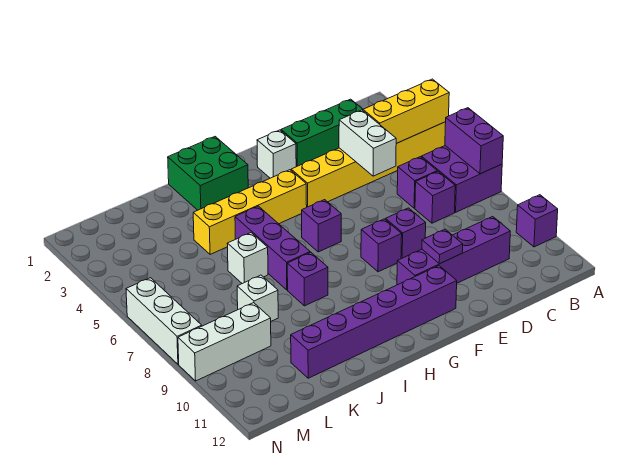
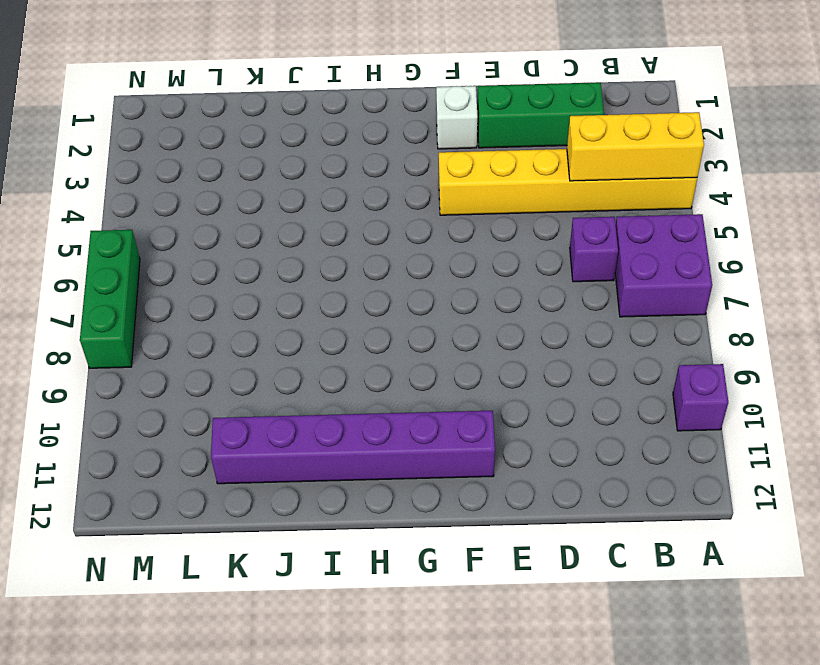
green brick N6:N8 level 1 -> white brick N6:N8 level 1
none -> purple brick C7 level 1
none -> purple brick C10:F10 level 1
none -> purple brick E8 level 1

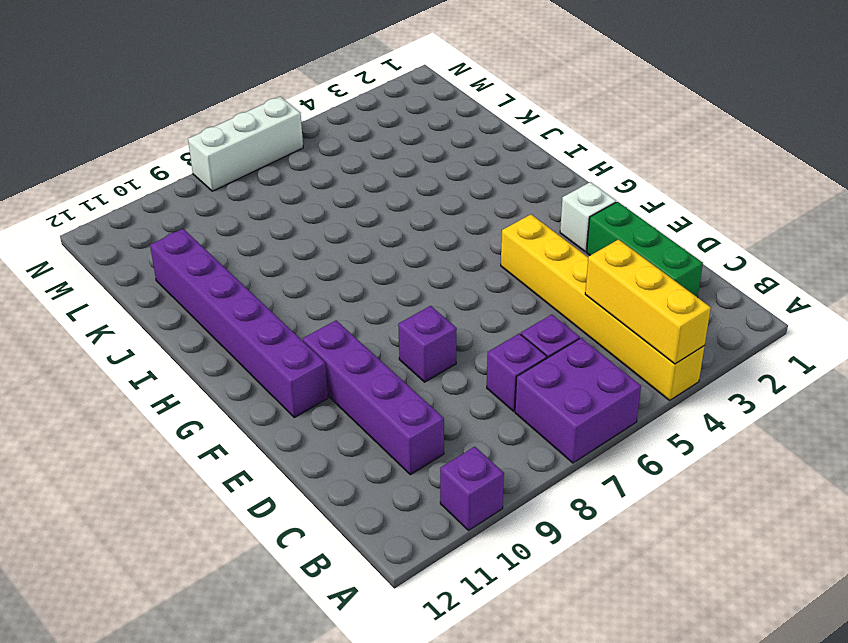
none -> purple brick F8 level 1
none -> yellow brick G4:J4 level 1
none -> purple brick G6 level 1

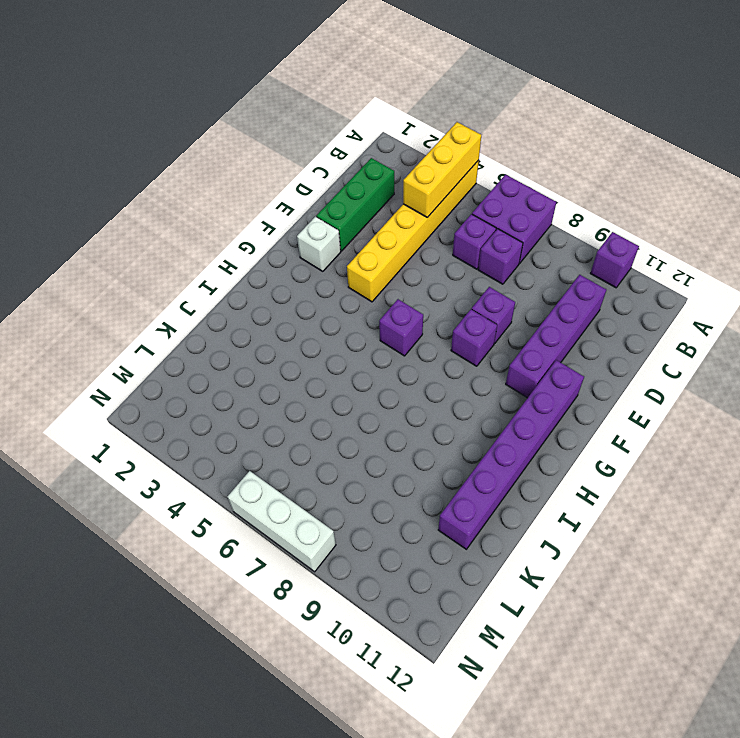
none -> yellow brick G4:J4 level 1
none -> green brick H1:I2 level 1
none -> purple brick I5:I7 level 1

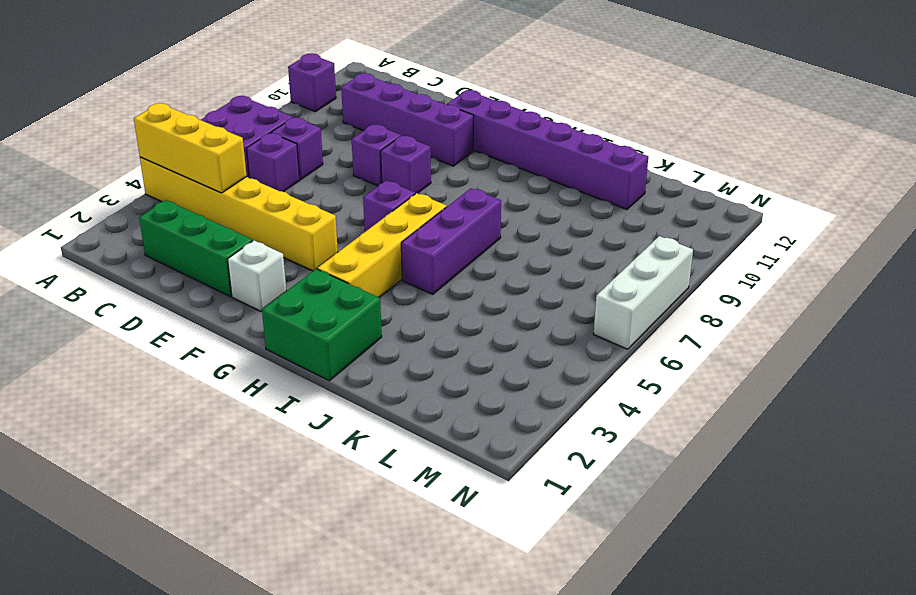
yellow brick H3:H6 level 1 -> yellow brick G4:J4 level 1
none -> purple brick I8 level 1
none -> white brick J6 level 1
none -> white brick K8 level 1

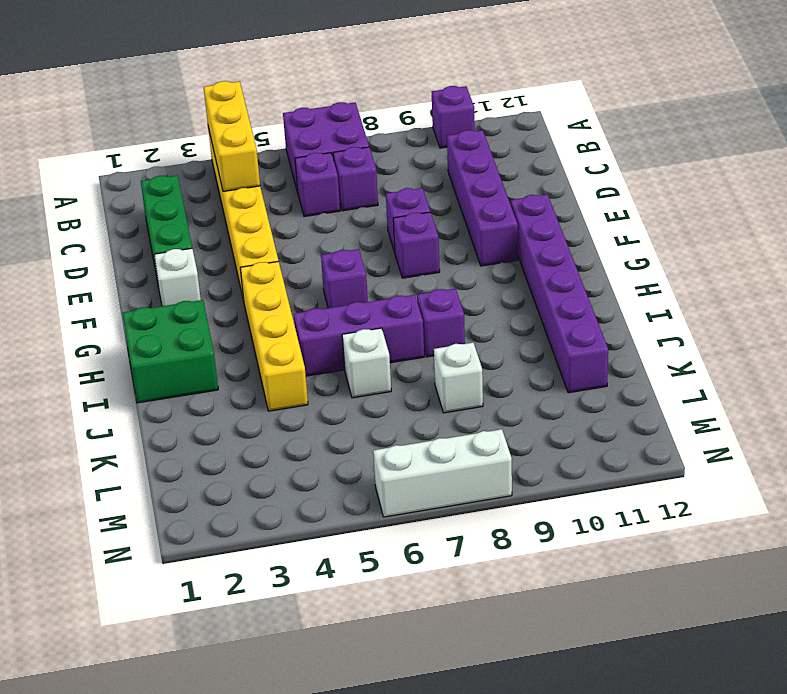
none -> white brick L9:N9 level 1
none -> purple brick A6:A7 level 2
none -> white brick D4:D5 level 2

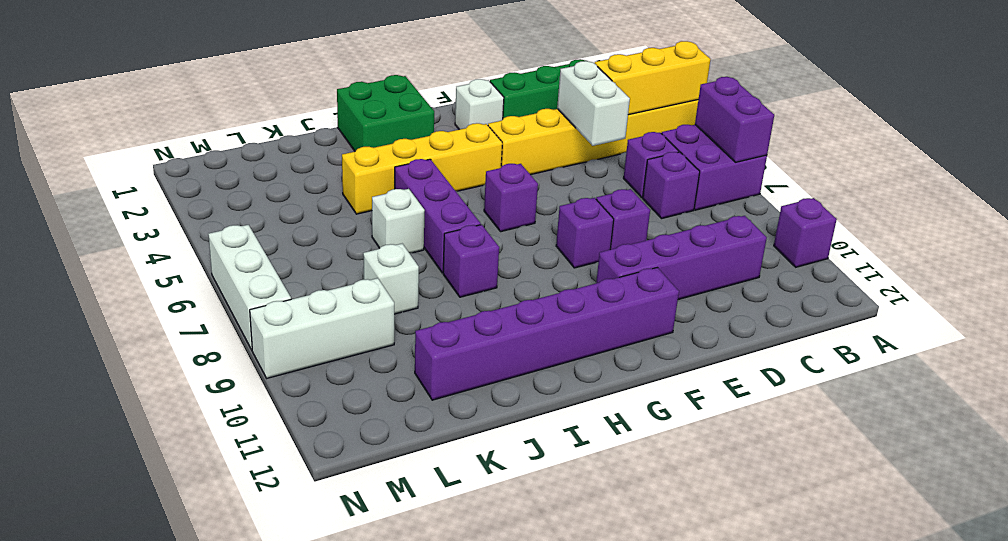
none -> purple plate E10 level 2

